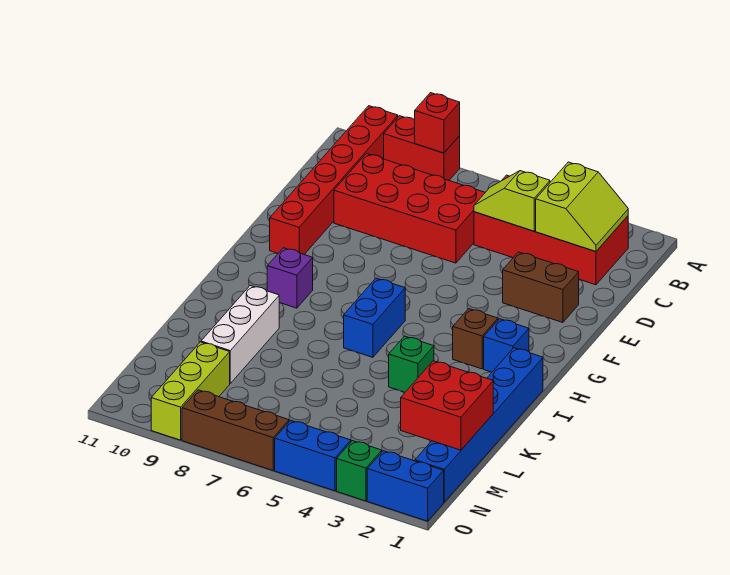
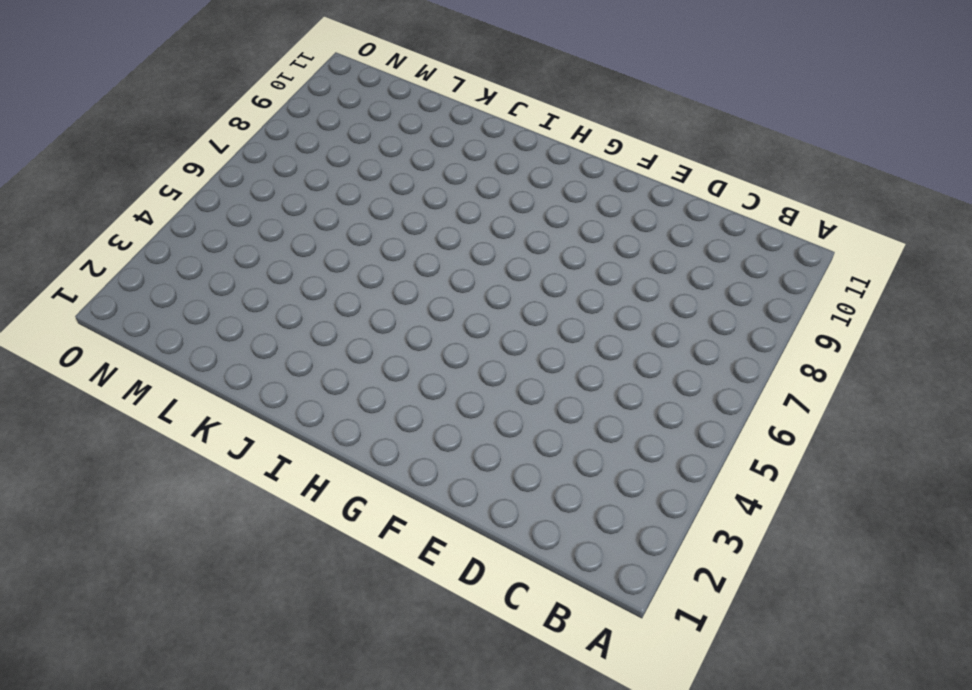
none -> red brick A8:A9 level 1
none -> red brick A10:F10 level 1
none -> red brick B2:C5 level 1

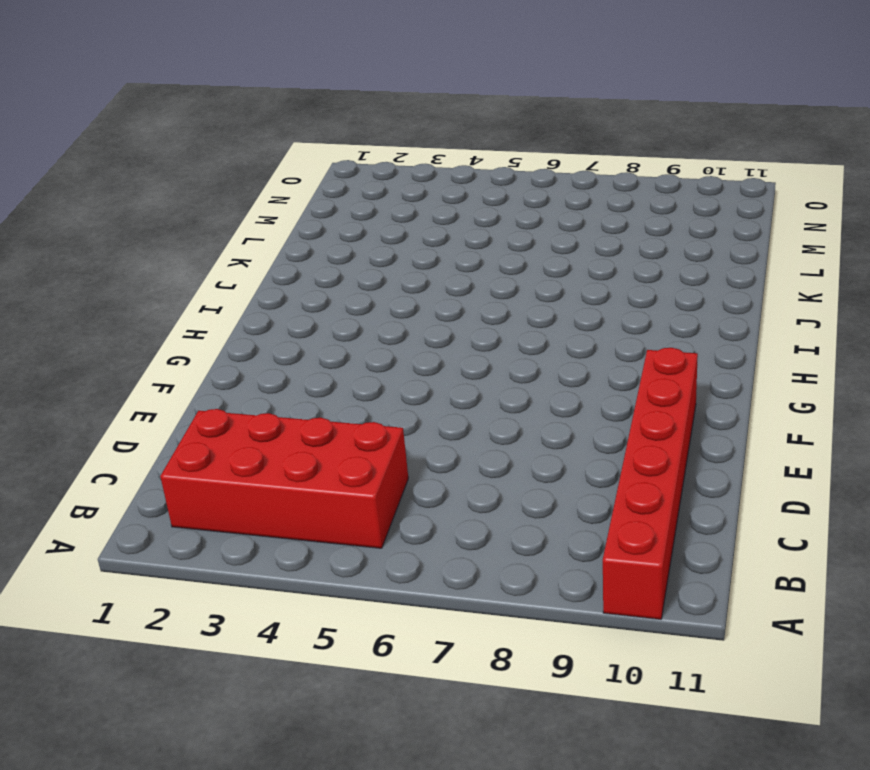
none -> red brick A8:A9 level 1
none -> red brick C6:D9 level 1
none -> brown brick E2:E3 level 1

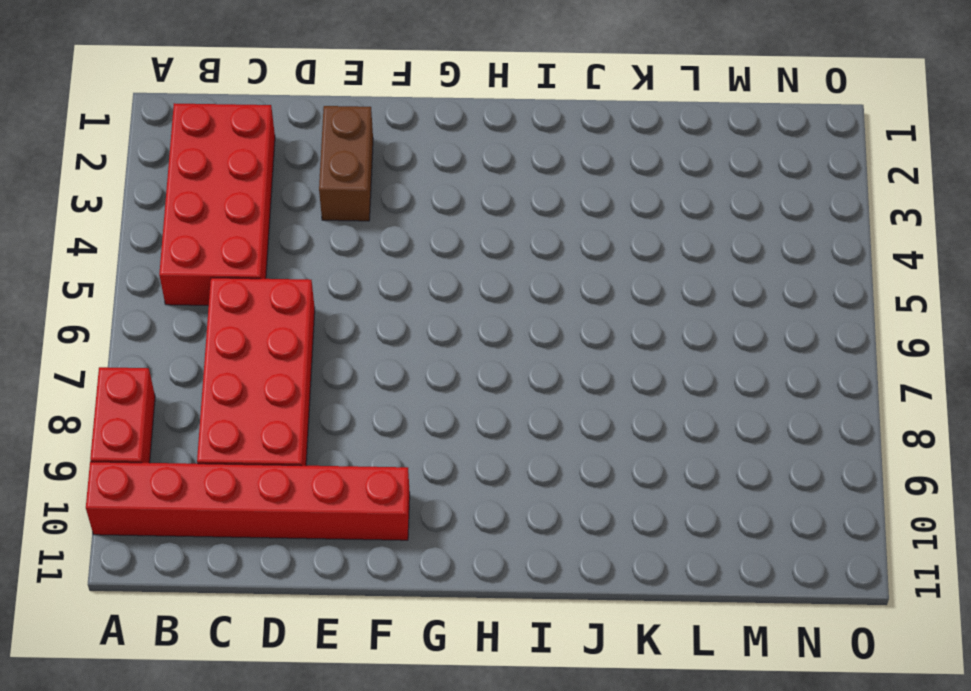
none -> blue brick H2 level 1
none -> brown brick H3 level 1
none -> blue brick H6:I6 level 1

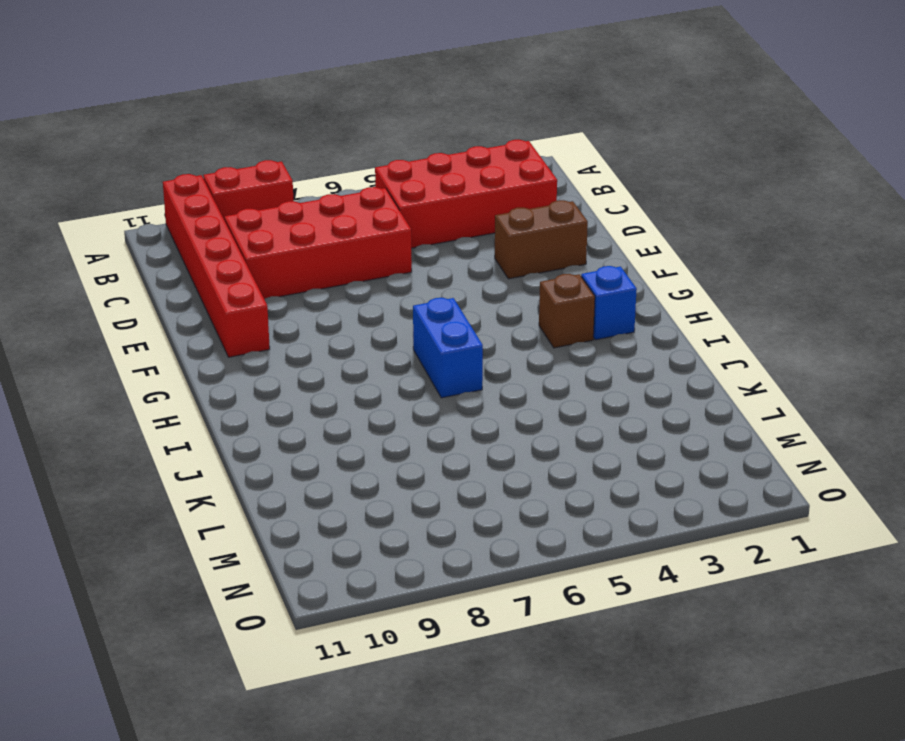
none -> purple brick H9 level 1
none -> blue brick I1:N1 level 1
none -> green brick J4 level 1

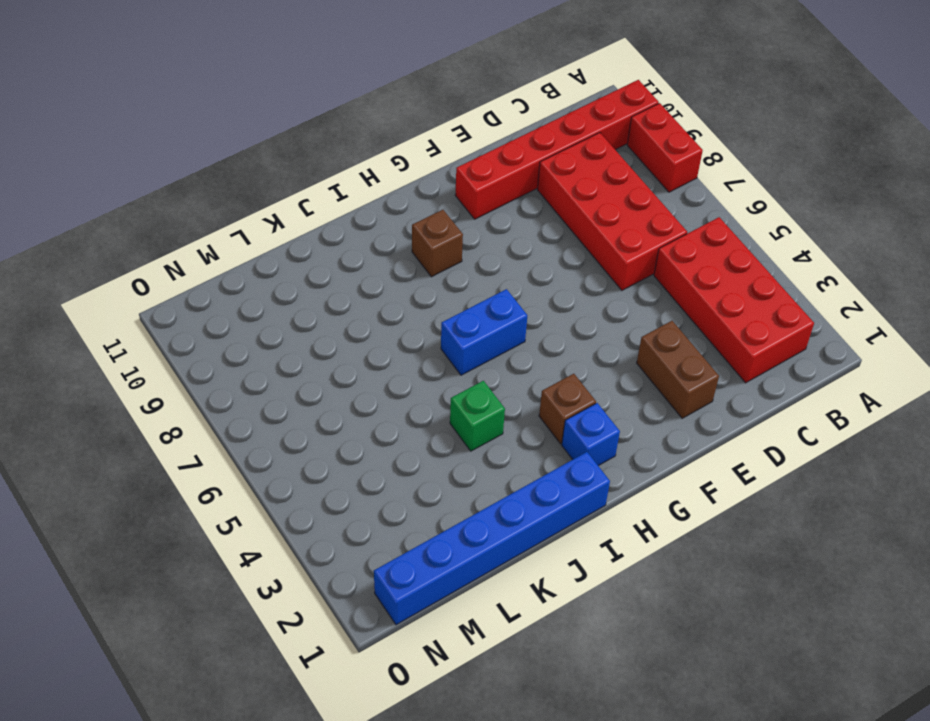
brown brick H9 level 1 -> purple brick H9 level 1
none -> white brick J9:L9 level 1
none -> lime brick M9:O9 level 1
none -> blue brick O1:O2 level 1

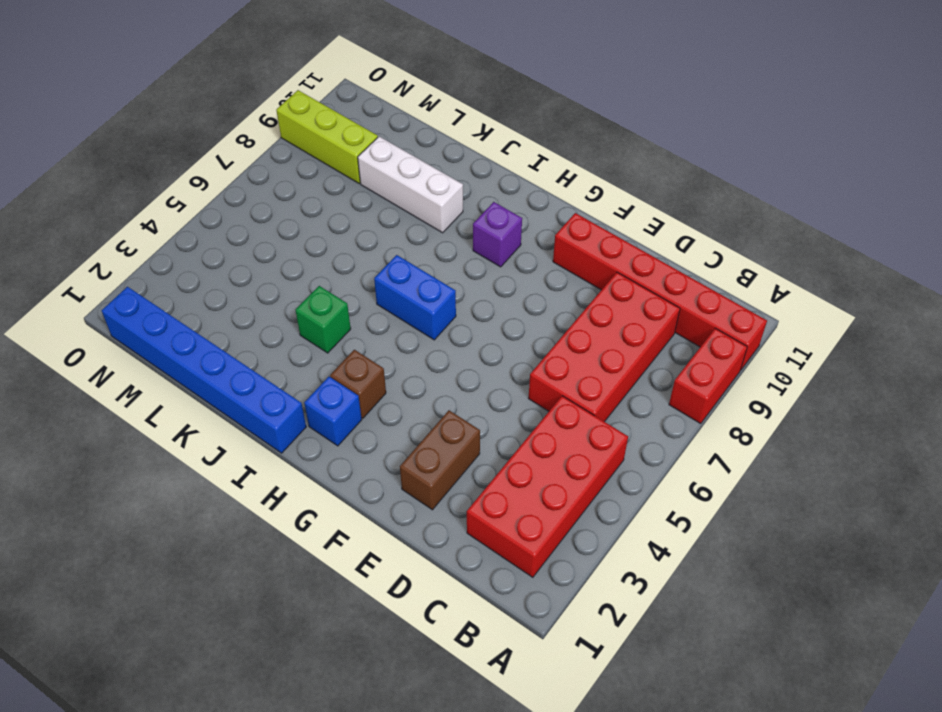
none -> blue brick O1:O2 level 1
none -> green brick O3 level 1
none -> blue brick O4:O5 level 1

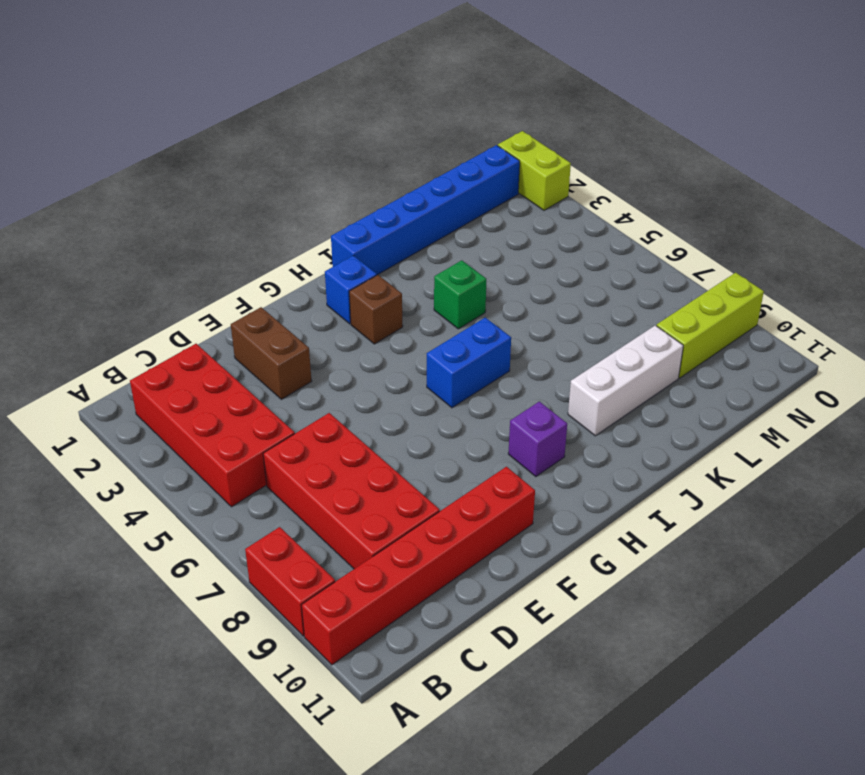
lime brick O1:O2 level 1 -> blue brick O1:O2 level 1
none -> green brick O3 level 1
none -> blue brick O4:O5 level 1
none -> brown brick O6:O8 level 1

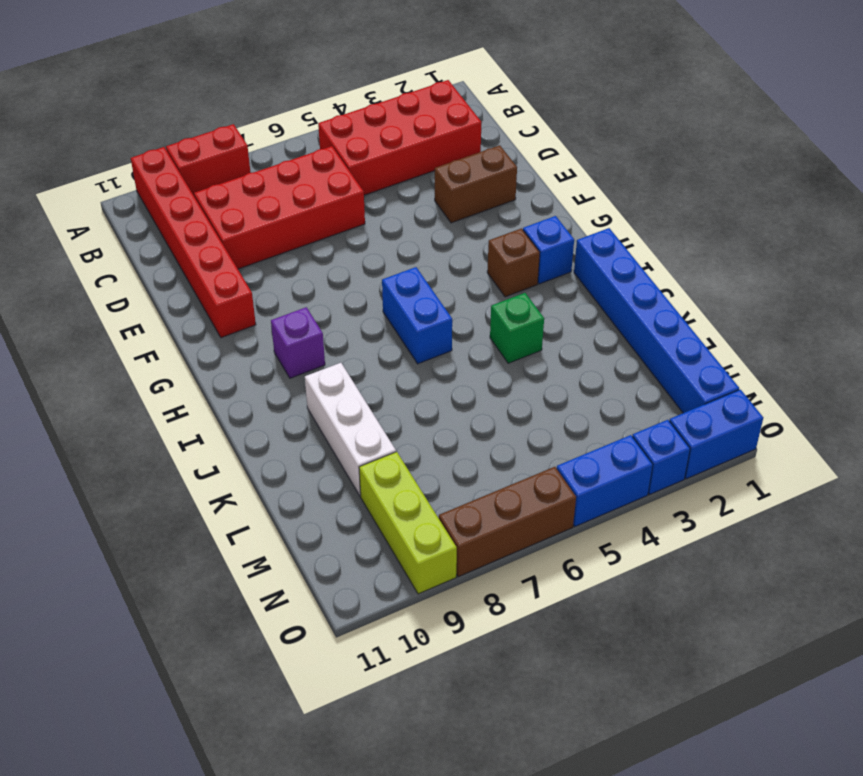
blue brick O3 level 1 -> green brick O3 level 1
none -> red brick A8 level 2
none -> lime slope B2:C3 level 2 top 3
none -> lime slope C4:C5 level 2 top 4

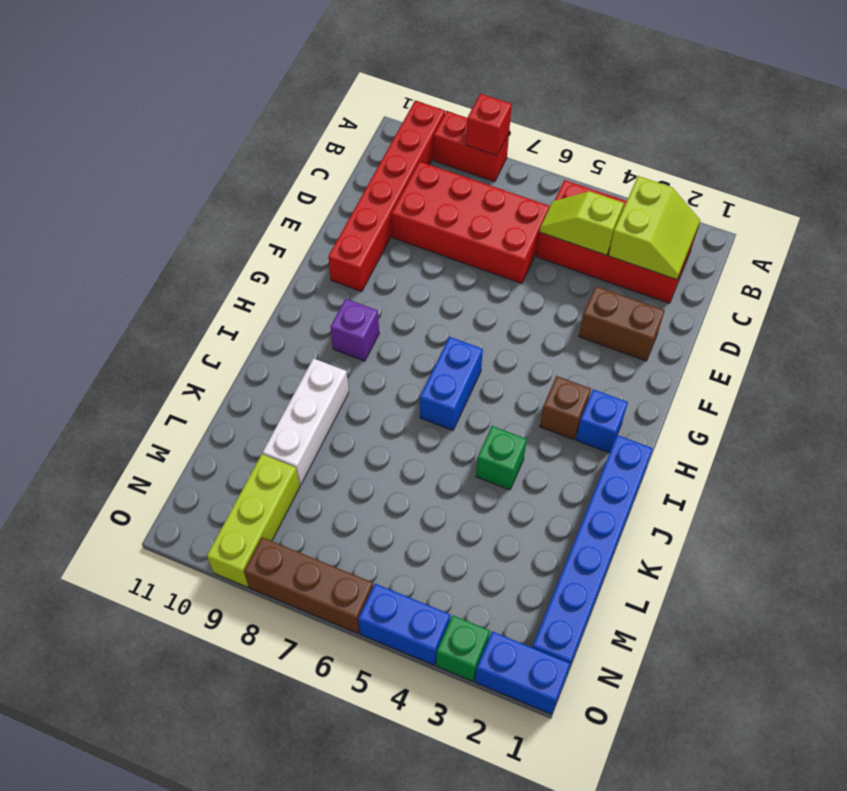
none -> red brick L1:M2 level 2

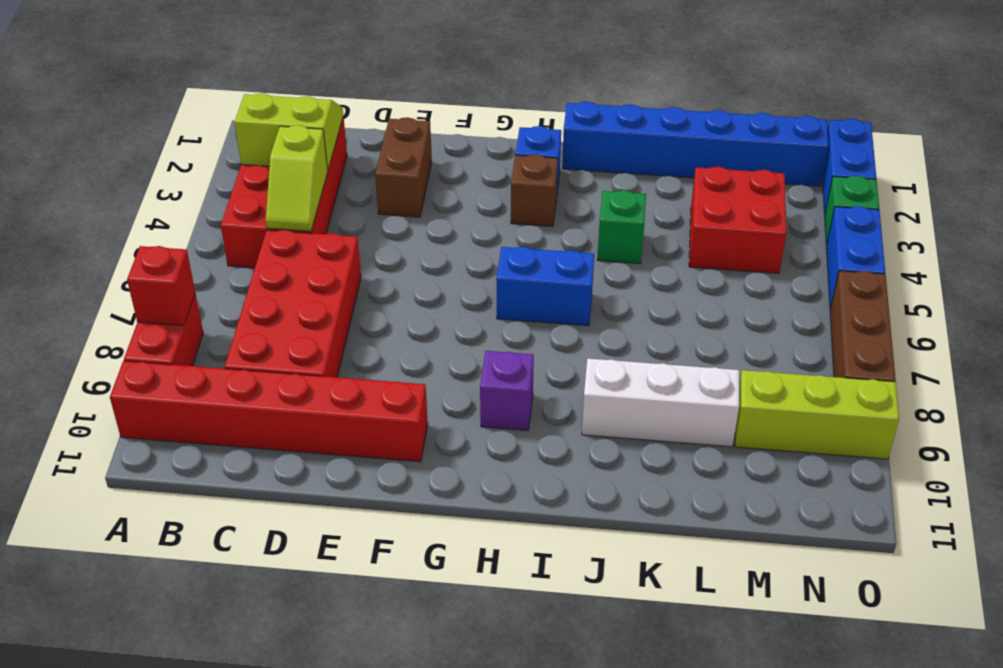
red brick L3:M4 level 1 -> red brick L1:M2 level 2

